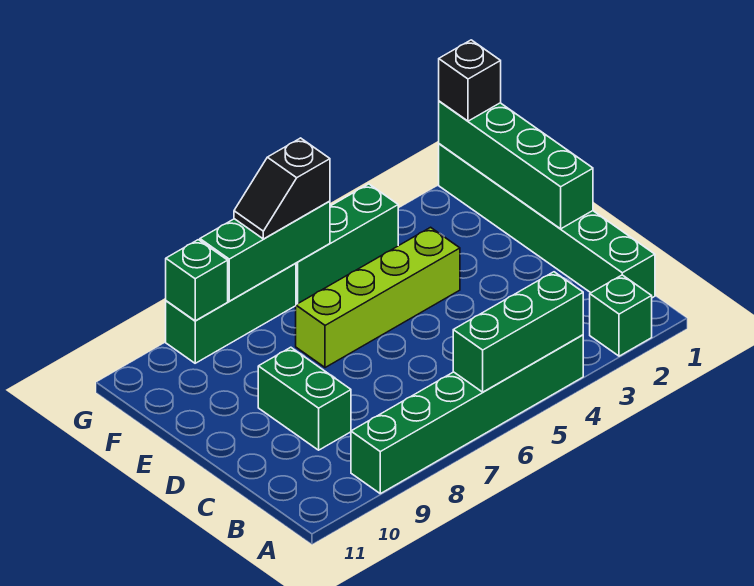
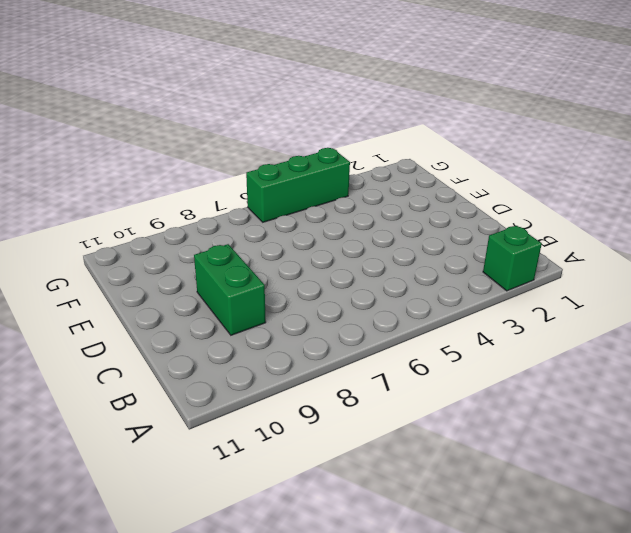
none -> green brick A4:A9 level 1
none -> green brick B1:G1 level 1
none -> lime brick E4:E7 level 1

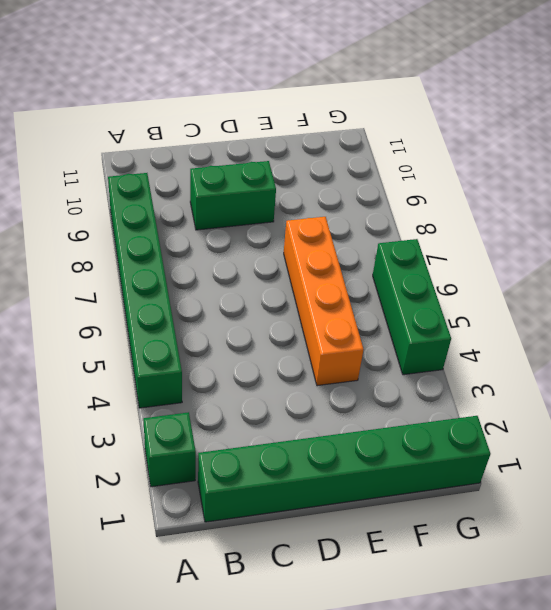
orange brick E4:E7 level 1 -> lime brick E4:E7 level 1
none -> green brick G7:G9 level 1
none -> green brick A4:A6 level 2
none -> green brick D1:G1 level 2

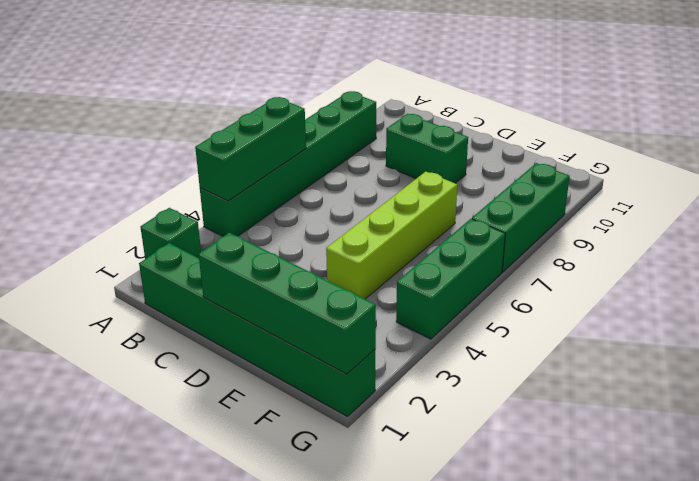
none -> green brick G6:G8 level 2
none -> green brick G9 level 2
none -> black brick G1 level 3

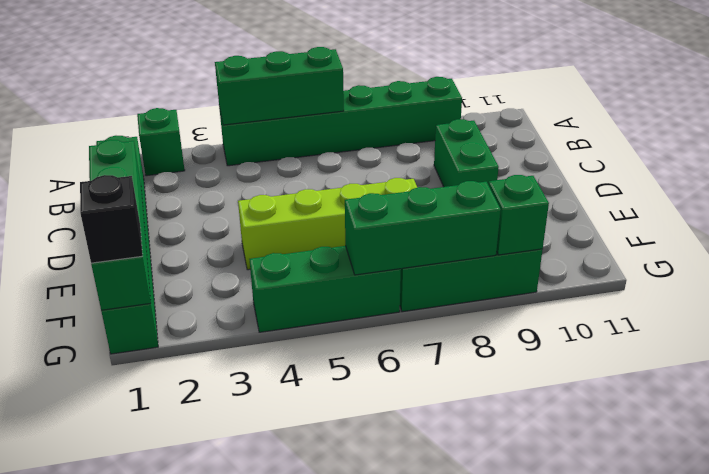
none -> black slope G6:G7 level 3 top 6

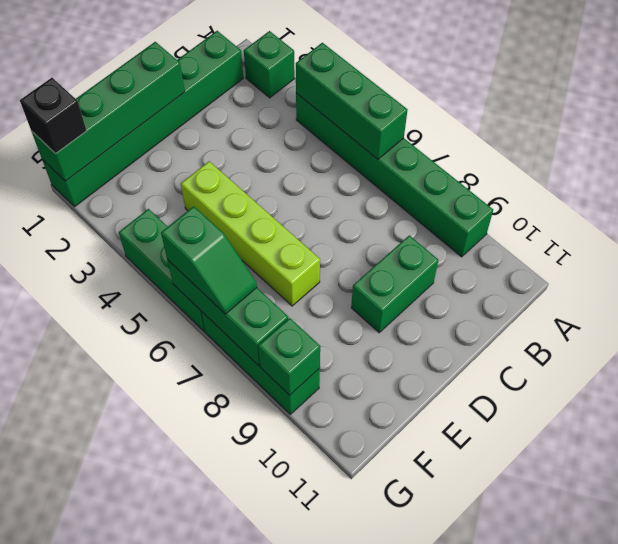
green slope G6:G7 level 3 top 6 -> black slope G6:G7 level 3 top 6

